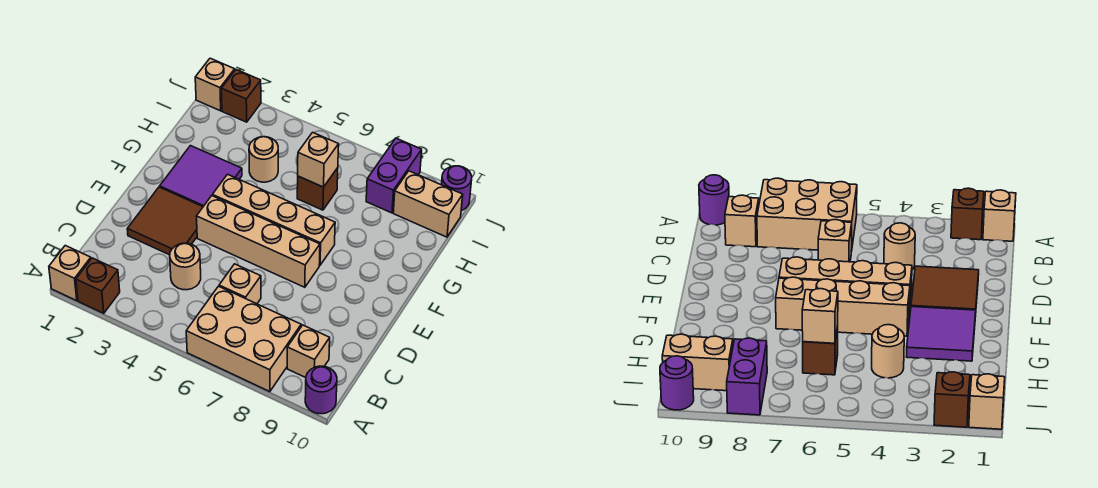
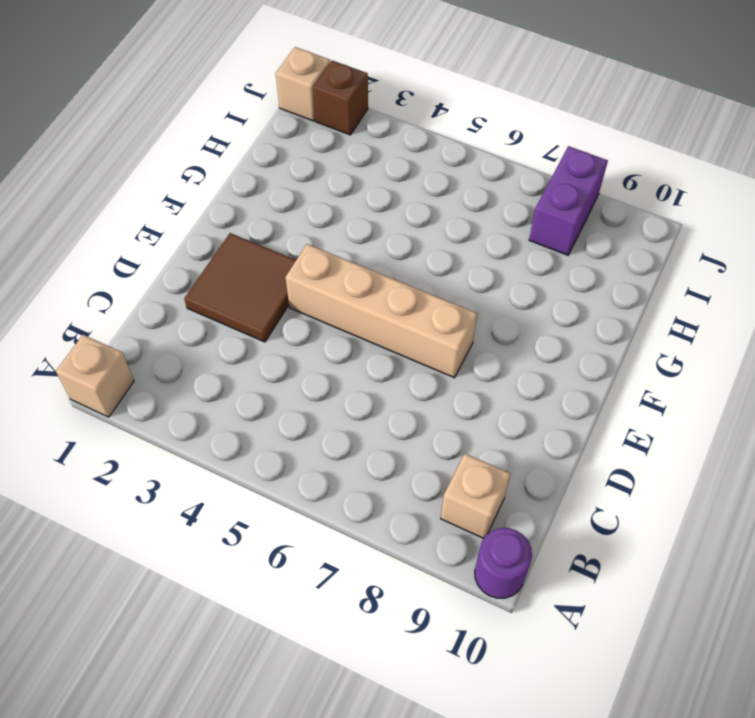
none -> brown brick A2 level 1
none -> tan brick A6:B8 level 1
none -> tan round brick C4 level 1

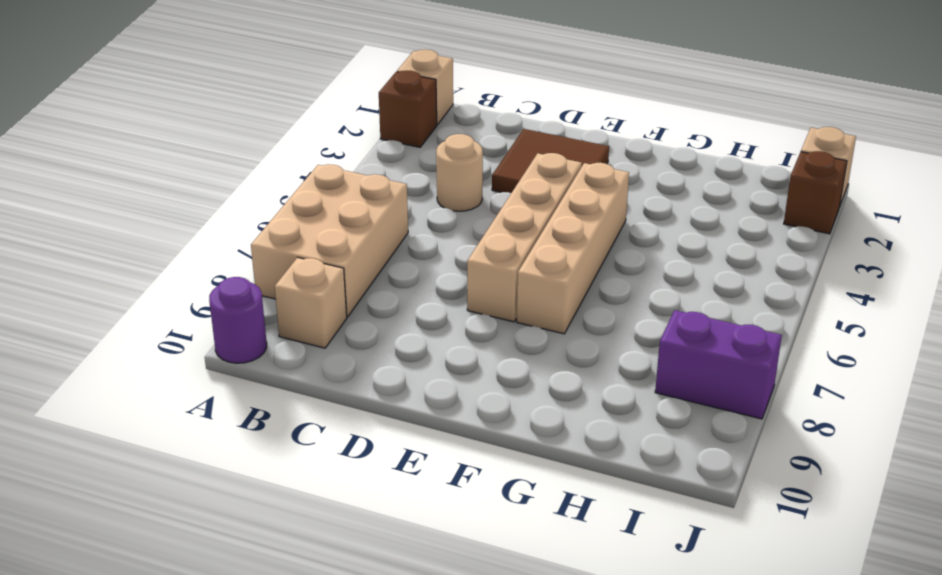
none -> tan brick C6 level 1
none -> purple tile F2:G3 level 1
none -> tan round brick H4 level 1

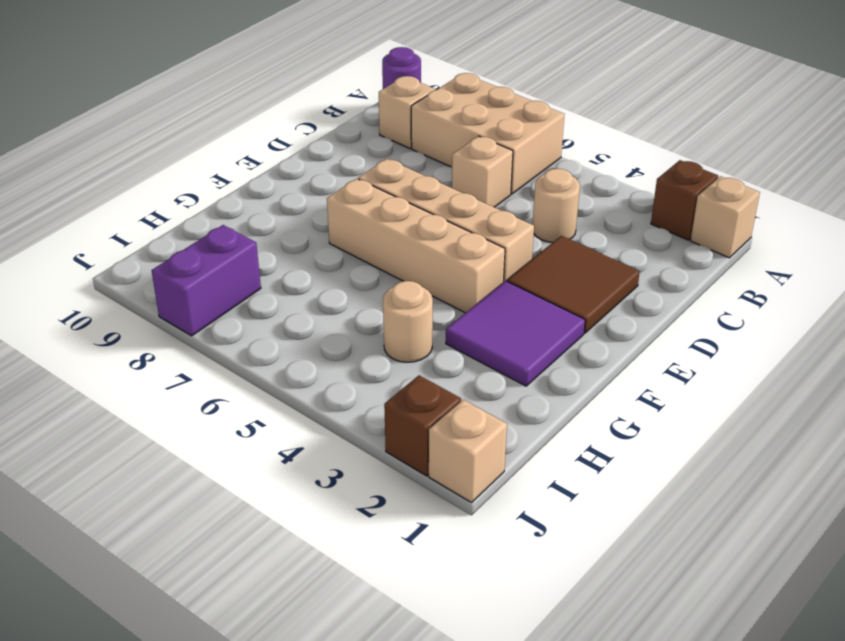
none -> brown brick H6 level 1
none -> tan brick I9:I10 level 1
none -> purple round brick J10 level 1

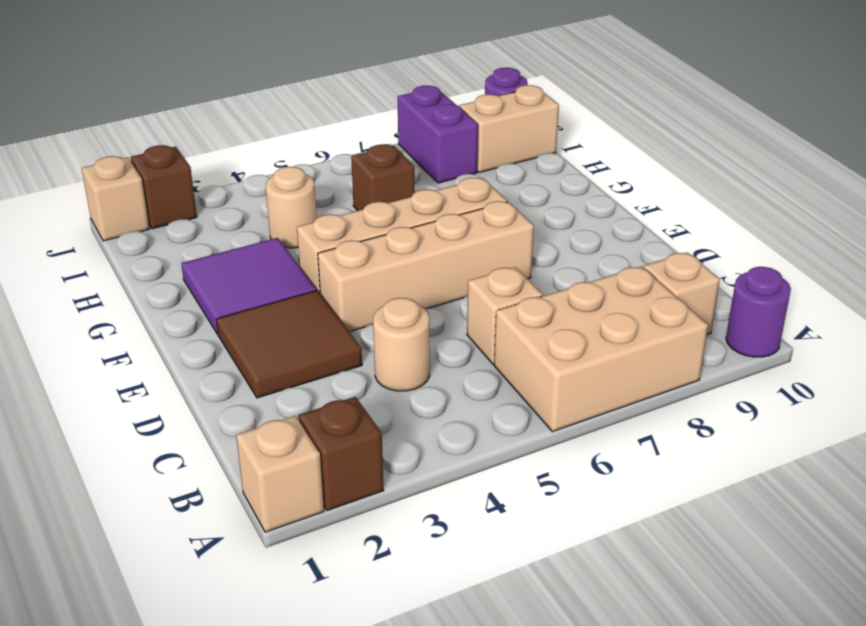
none -> tan brick H6 level 2

